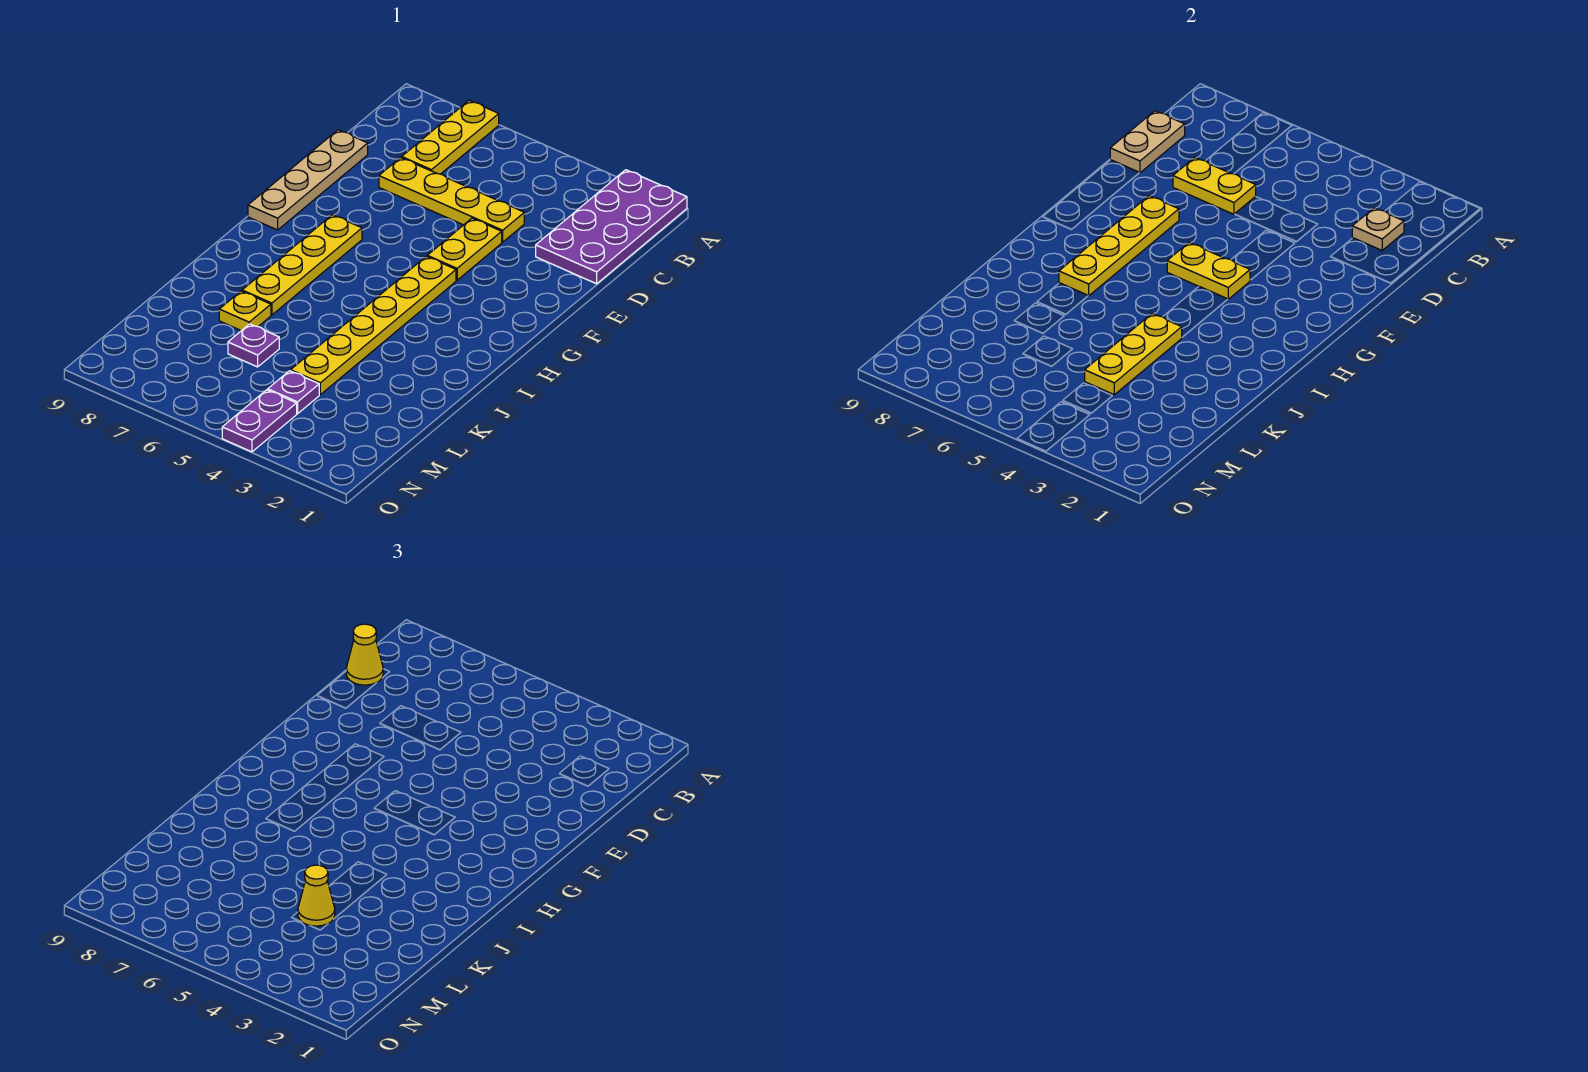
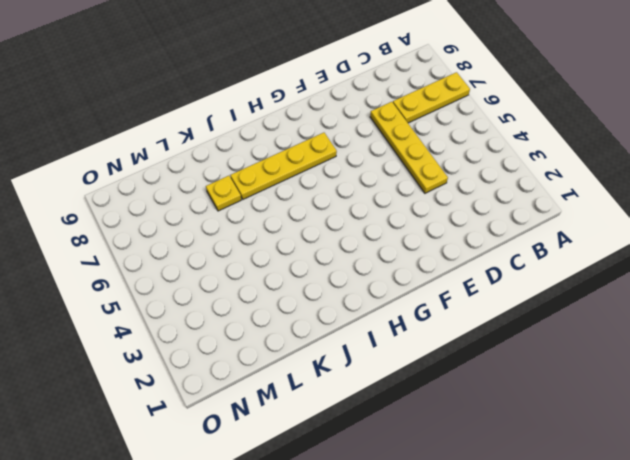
none -> purple plate A1:D2 level 1
none -> tan plate D9:G9 level 1
none -> yellow plate E4:F4 level 1

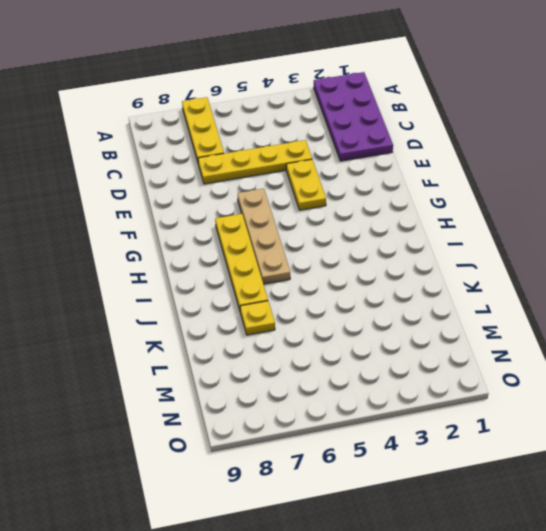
tan plate F6:I6 level 1 -> tan plate D9:G9 level 1
none -> yellow plate G4:L4 level 1
none -> purple plate L6 level 1
none -> purple plate M4 level 1

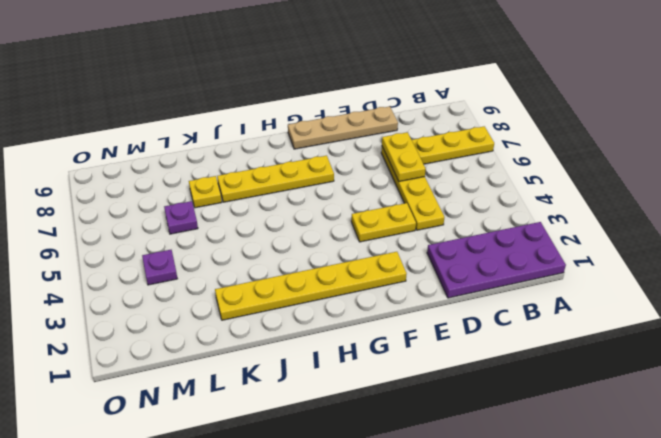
yellow plate F2:K2 level 1 -> yellow plate G4:L4 level 1
none -> purple plate N4:O4 level 1
none -> tan plate C2 level 2
none -> tan plate C9:D9 level 2

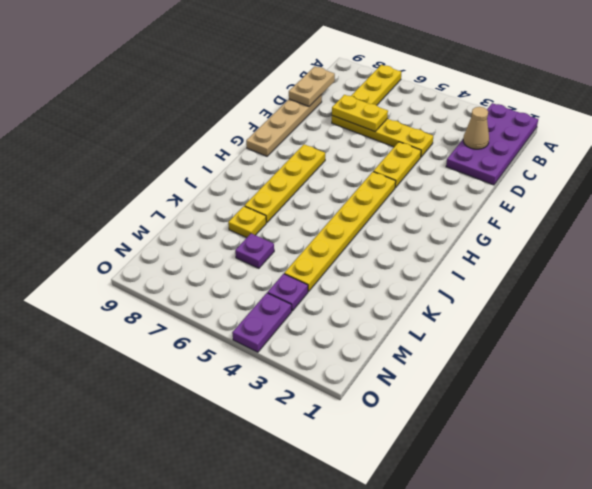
tan cone C2 level 2 -> tan plate C2 level 2
none -> yellow plate F7:I7 level 2
none -> yellow plate G4:G5 level 2
none -> yellow plate J4:L4 level 2

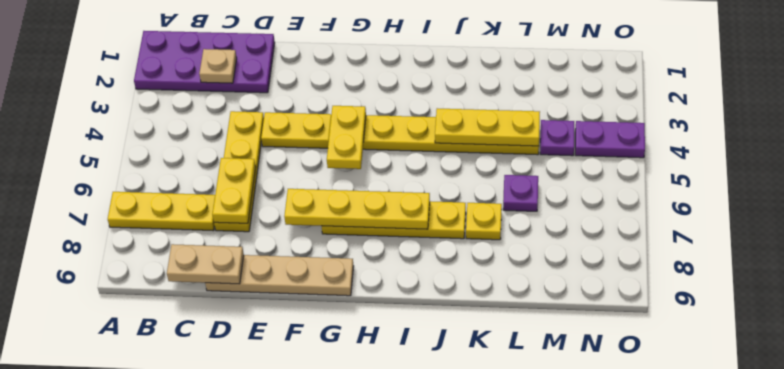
none -> yellow cone C9 level 3
none -> yellow cone L4 level 3

